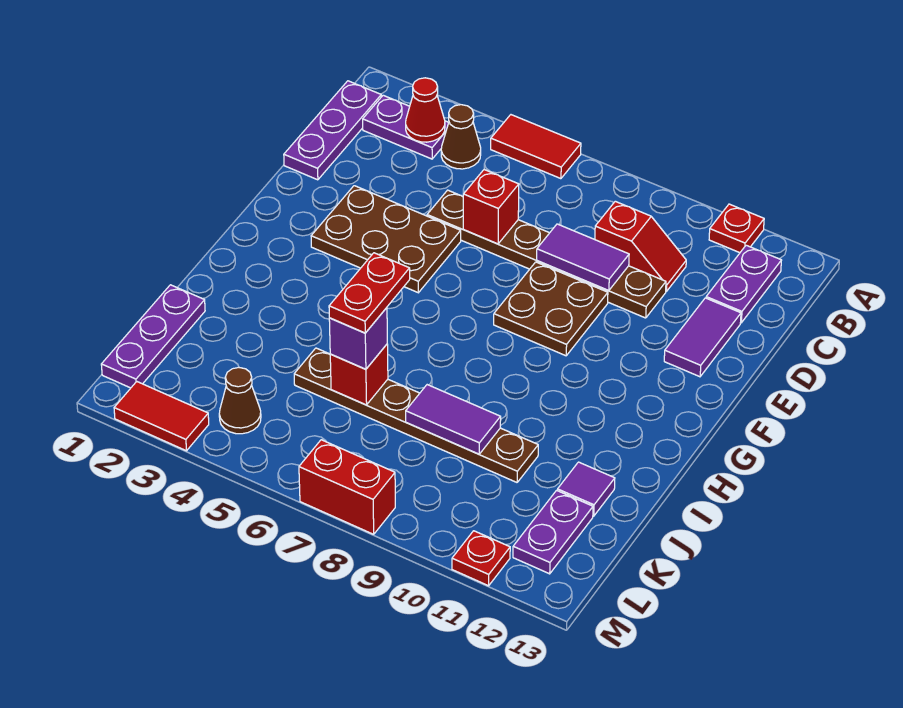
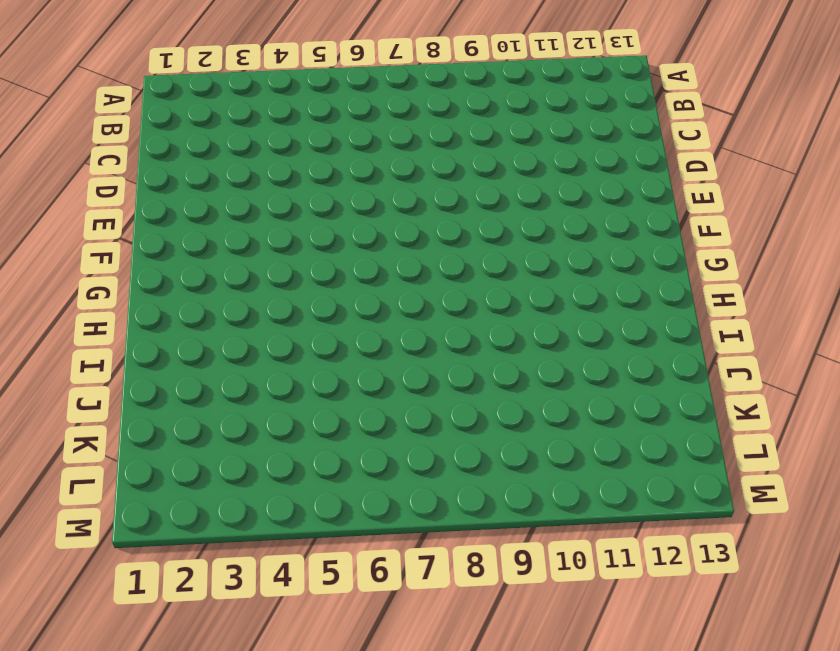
none -> red tile A5:A6 level 1
none -> red plate A11 level 1
none -> purple plate B1:D1 level 1

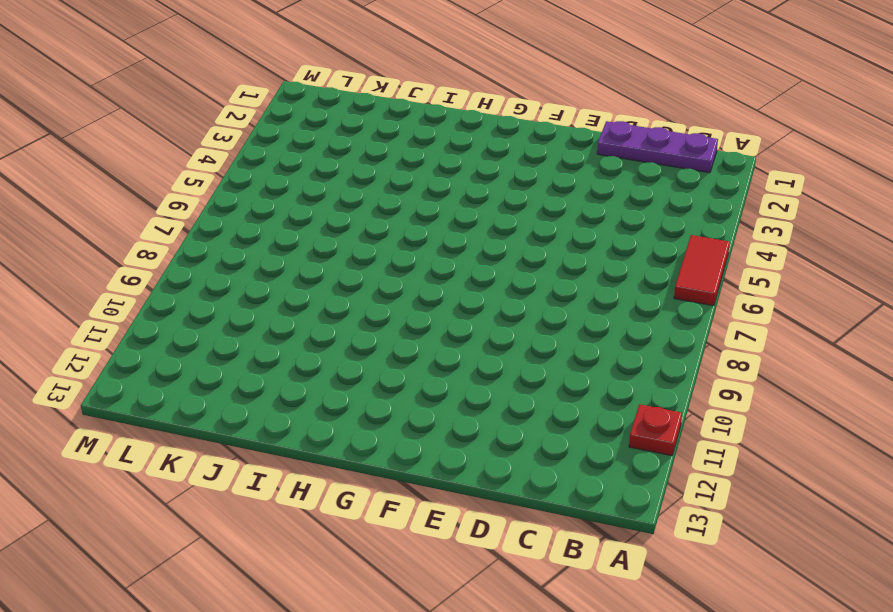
none -> purple plate B2:B3 level 1
none -> brown cone B4 level 1
none -> purple plate B12:C12 level 1

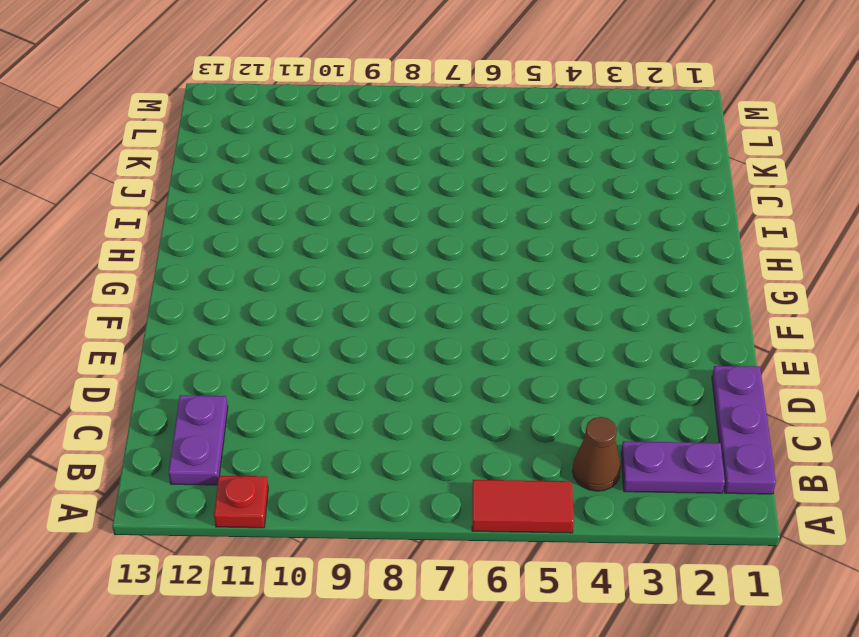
none -> red slope C9:C10 level 1 top 9
none -> brown plate D5:D10 level 1
none -> purple tile D12:E12 level 1

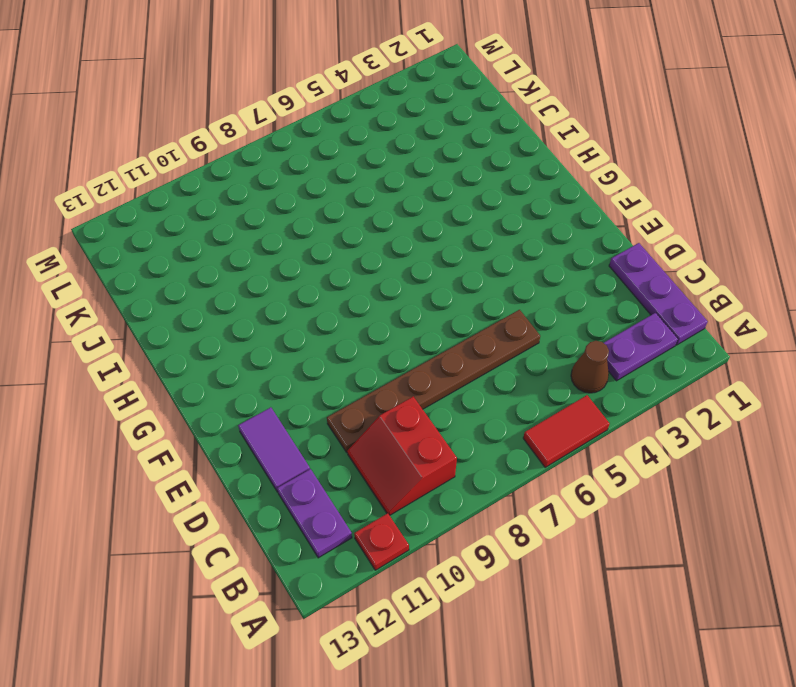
red slope B9:C10 level 1 top 9 -> red slope C9:C10 level 1 top 9
none -> brown plate E3:F5 level 1
none -> brown plate E8:F9 level 1
none -> purple plate J1:L1 level 1

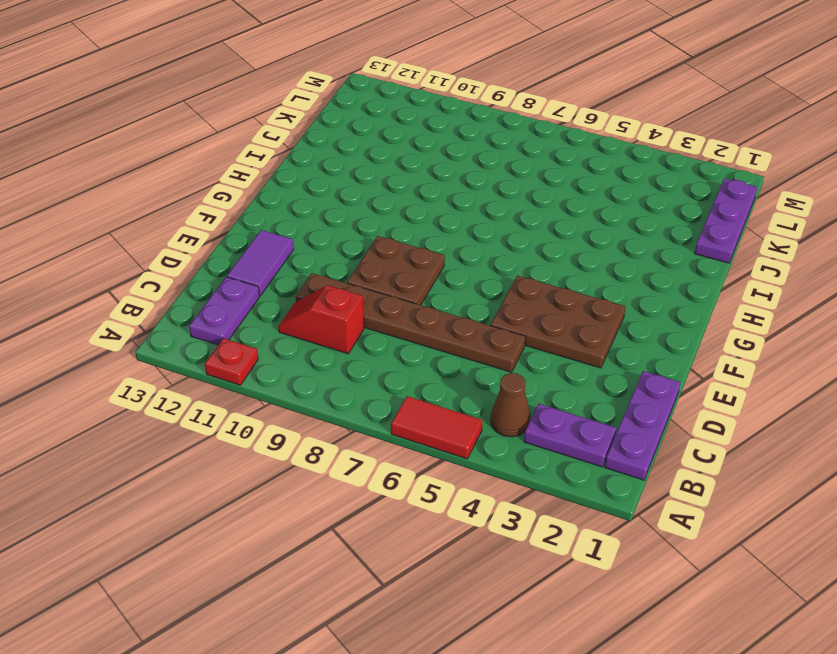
none -> brown plate J5:J10 level 1
none -> purple tile J12 level 1
none -> purple plate K12:L12 level 1

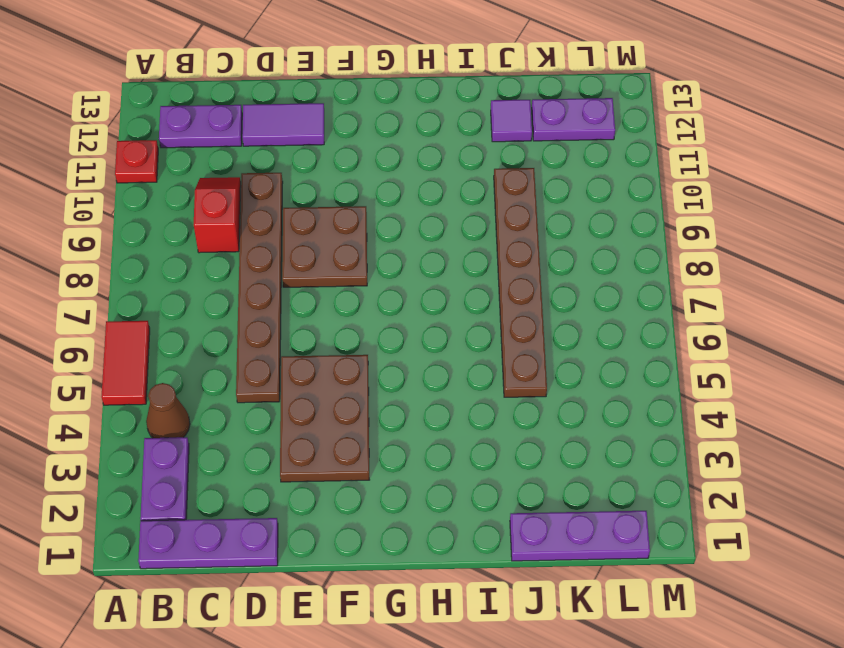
none -> brown cone L4 level 1
none -> red tile M2:M3 level 1
none -> red brick M7:M8 level 1

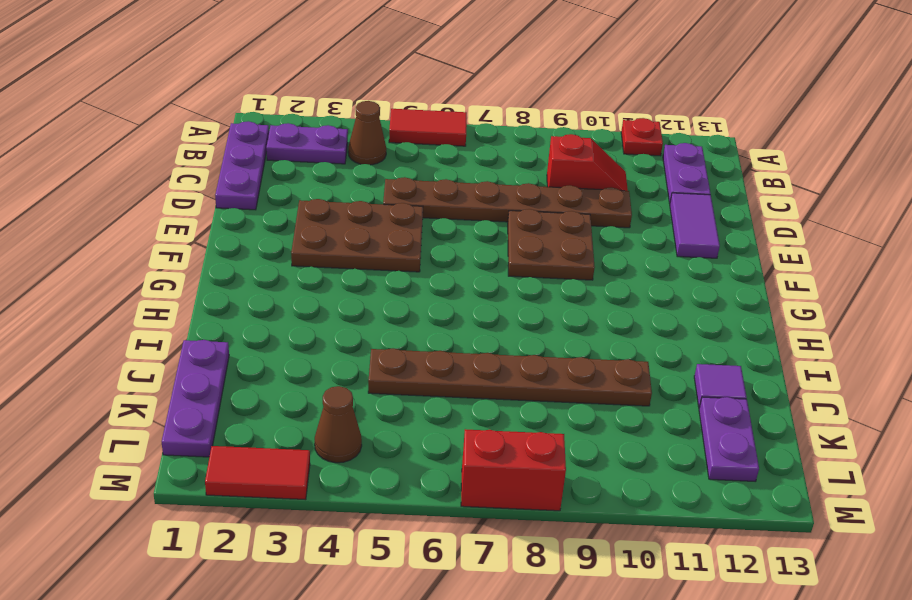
none -> red plate M11 level 1
none -> red cone B3 level 2
none -> red brick D6 level 2

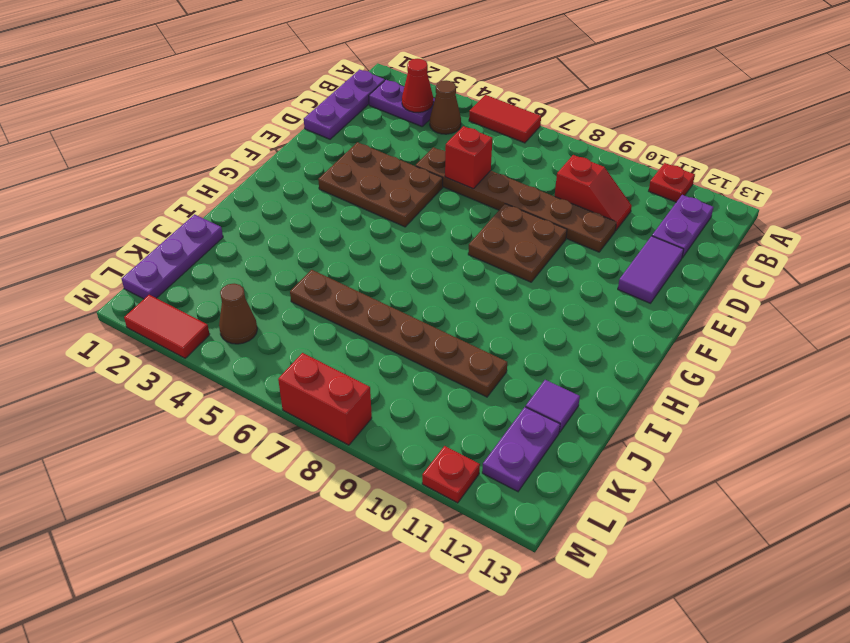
none -> purple tile D8:D9 level 2
none -> red brick J6 level 2
none -> purple tile J8:J9 level 2

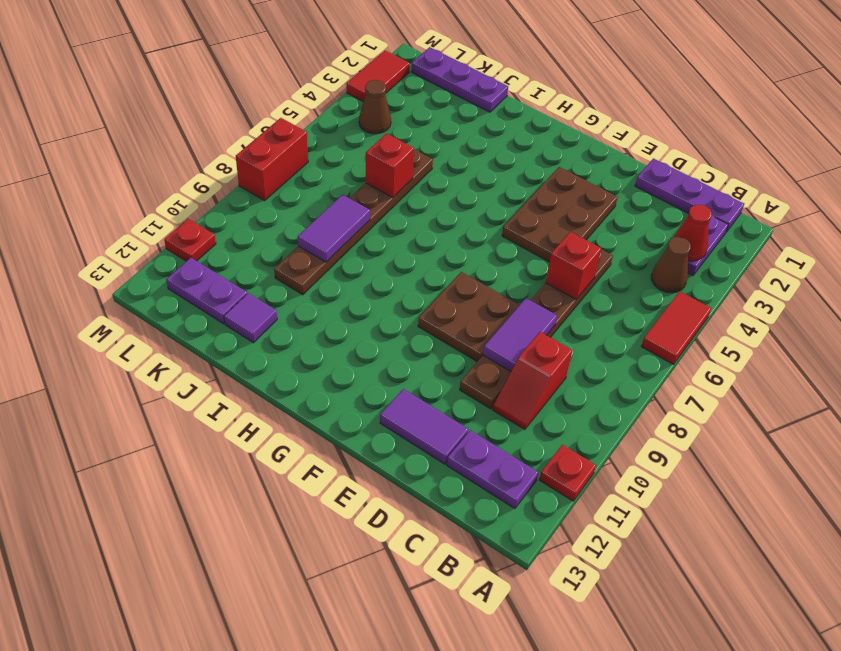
none -> purple brick J6 level 3
none -> red plate I6:J6 level 4

